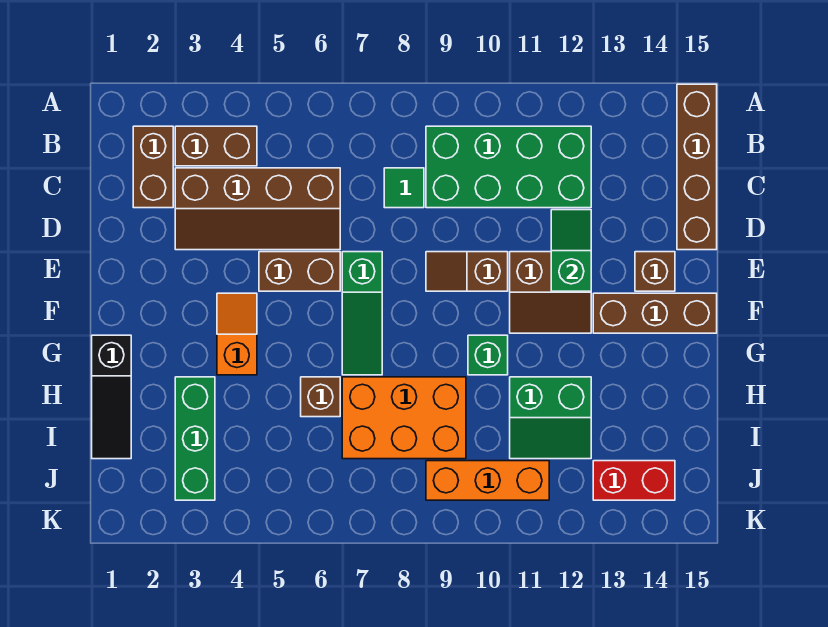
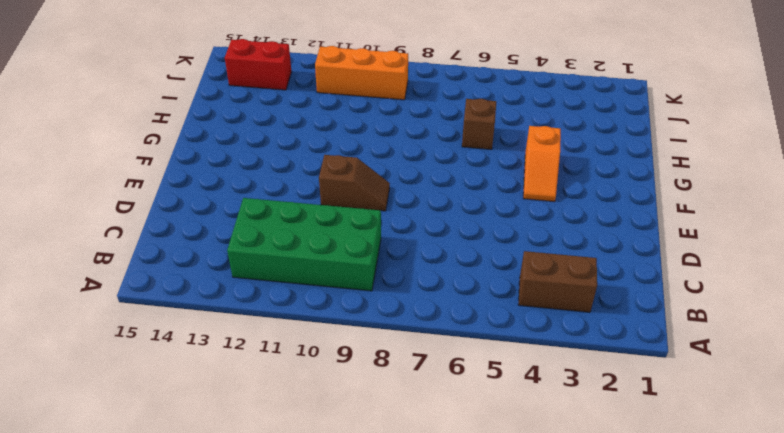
none -> brown brick A15:D15 level 1
none -> brown brick B2:C2 level 1
none -> brown slope C3:D6 level 1 top C

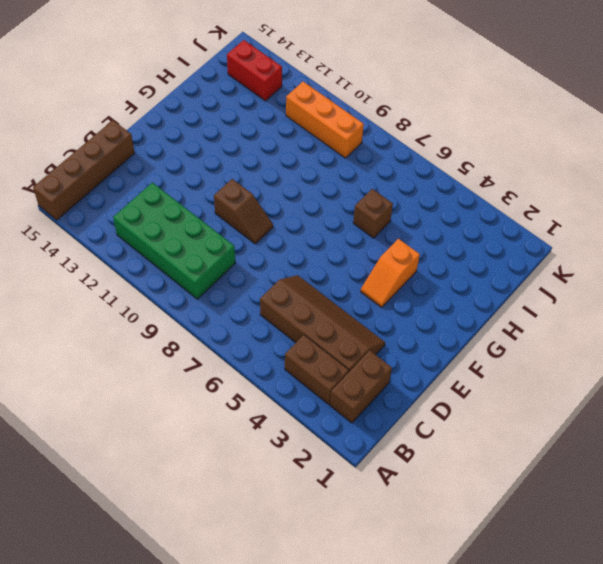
none -> green tile C8 level 1
none -> brown brick E5:E6 level 1
none -> green slope E7:G7 level 1 top E

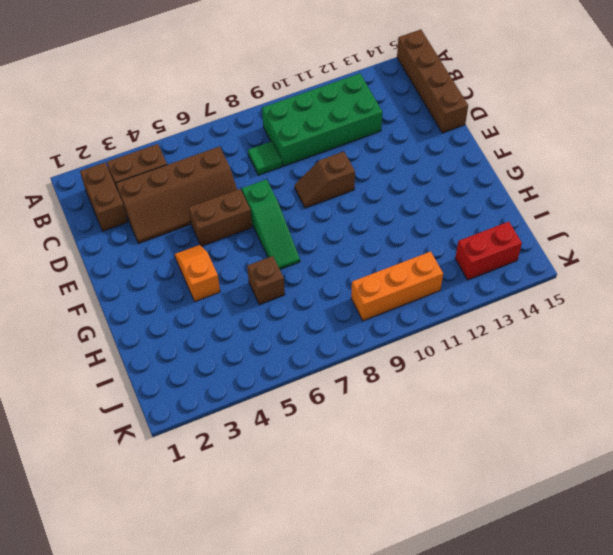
none -> brown slope E11:F12 level 1 top E
none -> brown brick E14 level 1
none -> brown brick F13:F15 level 1

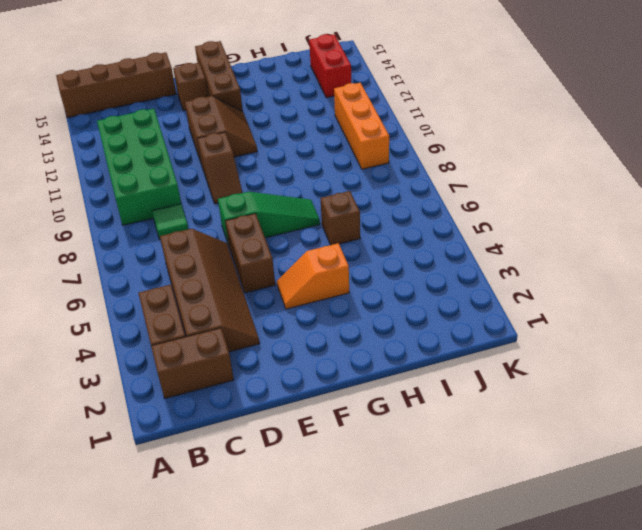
none -> black slope G1:I1 level 1 top G
none -> green brick G10 level 1
none -> green brick H3:J3 level 1

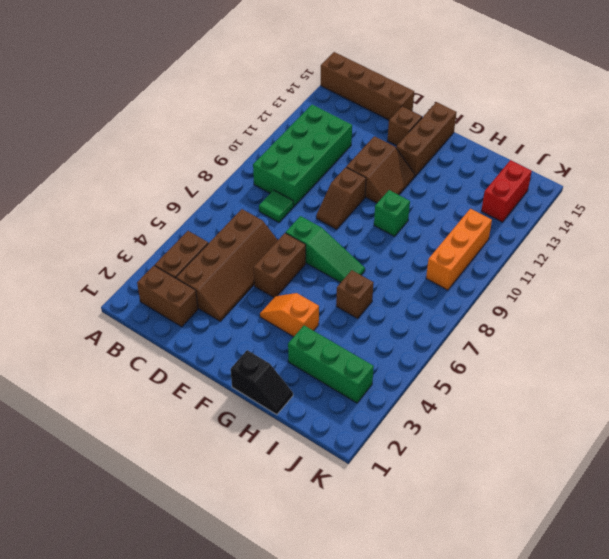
black slope G1:H1 level 1 top G -> black slope G1:I1 level 1 top G
none -> orange brick H7:I9 level 1
none -> green slope H11:I12 level 1 top H
none -> green slope D12:E12 level 2 top E

